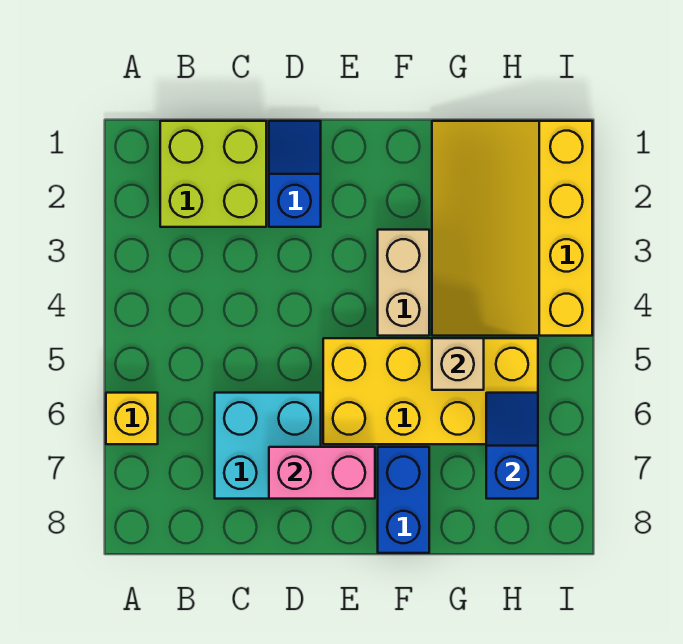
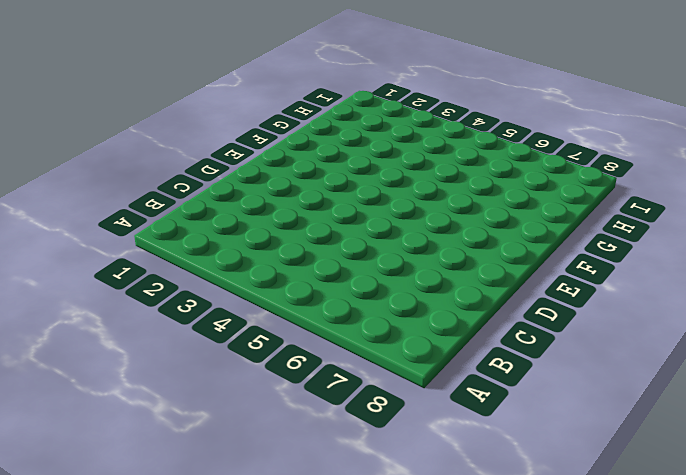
none -> yellow brick A6 level 1
none -> lime brick B1:C2 level 1

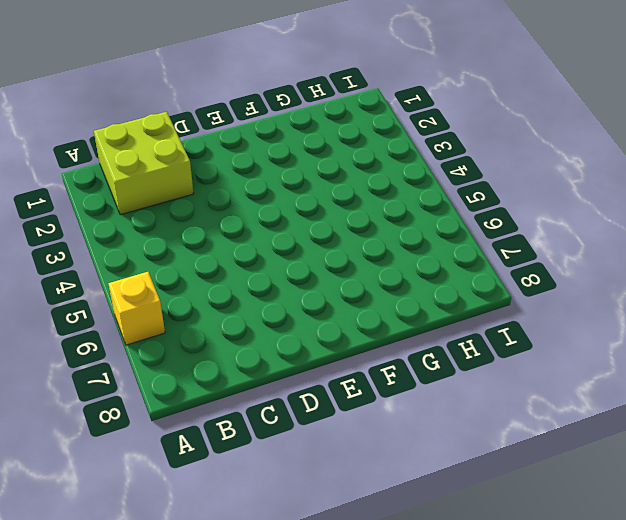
none -> cyan brick C6:D7 level 1
none -> blue slope D1:D2 level 1 top 2

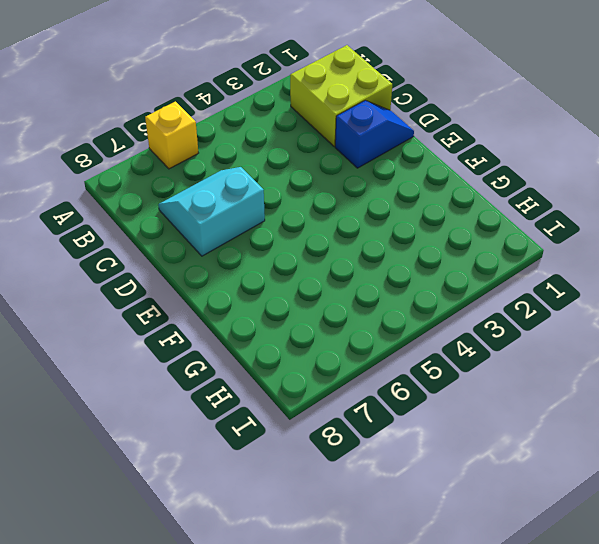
cyan slope C6:D7 level 1 top D -> cyan brick C6:D7 level 1
none -> yellow brick E5:H6 level 1
none -> tan brick F3:F4 level 1

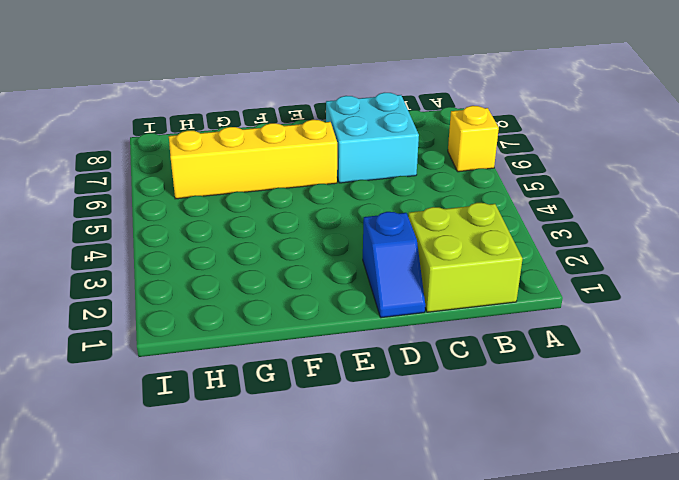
yellow brick E6:H6 level 1 -> yellow brick E5:H6 level 1
none -> tan brick F3:F4 level 1
none -> blue brick F7:F8 level 1

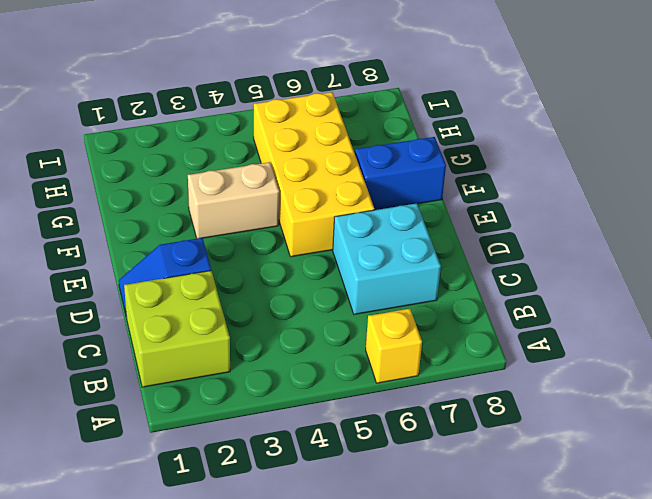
none -> yellow slope G1:I4 level 1 top I
none -> pink brick D7:E7 level 2

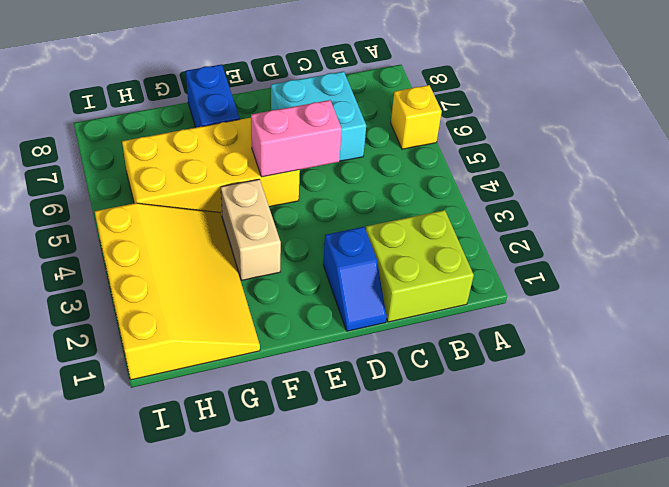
pink brick D5:E5 level 2 -> pink brick D7:E7 level 2
none -> tan brick G5 level 2
none -> blue slope H6:H7 level 2 top 7

